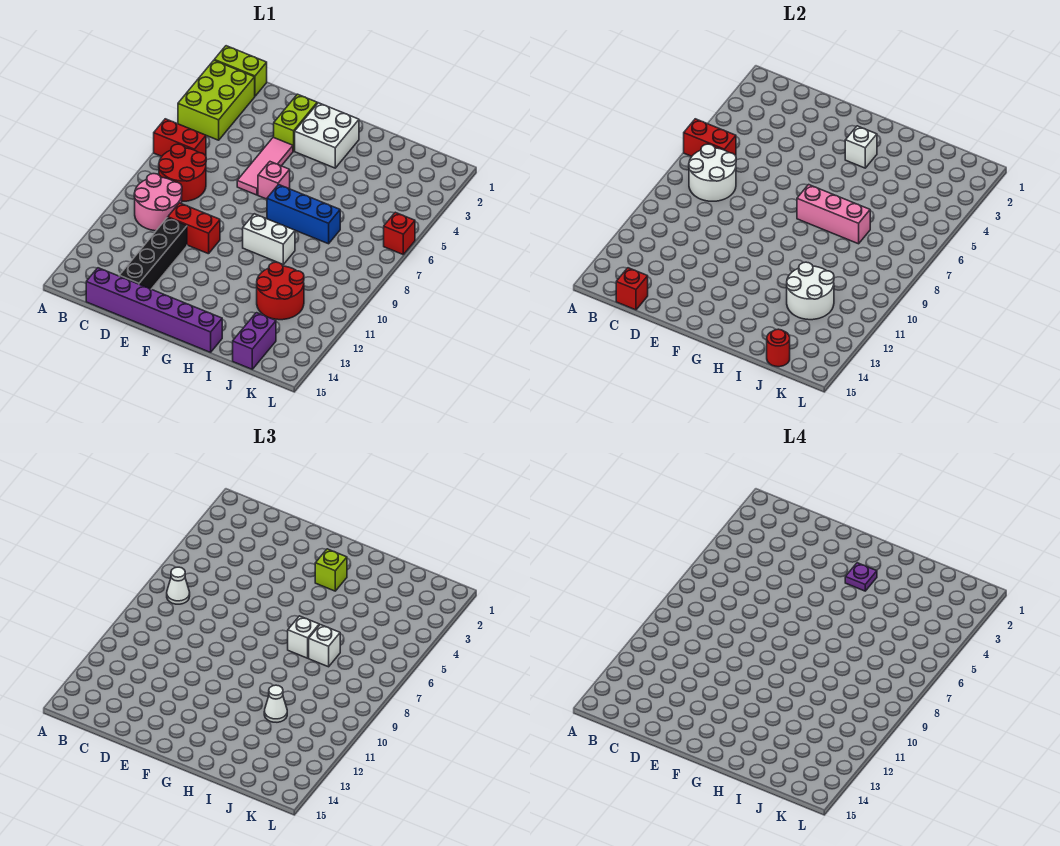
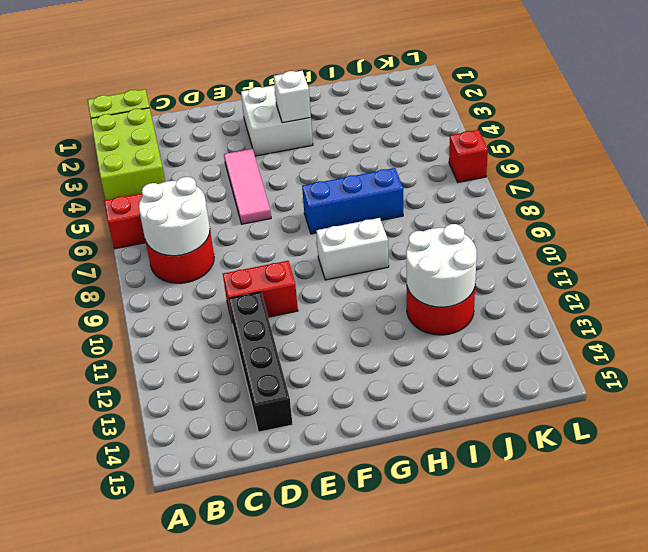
none -> pink round brick B9:C10 level 1
none -> purple brick C15:H15 level 1
none -> lime brick E2:E3 level 1
none -> pink brick F6 level 1

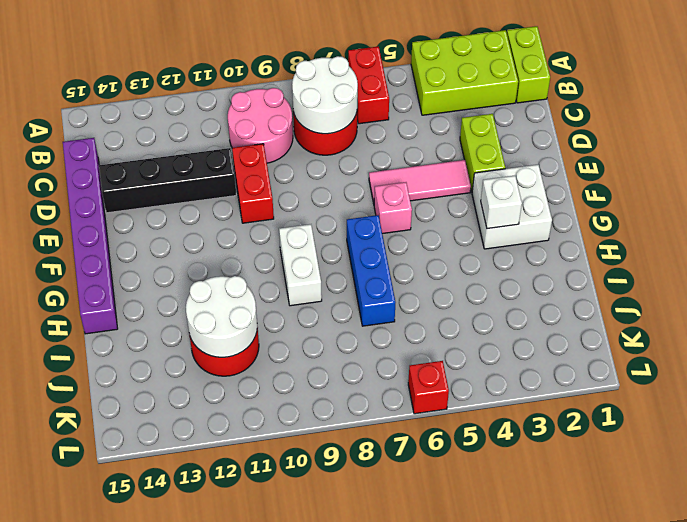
lime brick D3:E3 level 1 -> lime brick E2:E3 level 1
none -> purple brick J14:J15 level 1
none -> red brick A6:B6 level 2
none -> red brick C15 level 2
none -> pink brick G7:I7 level 2

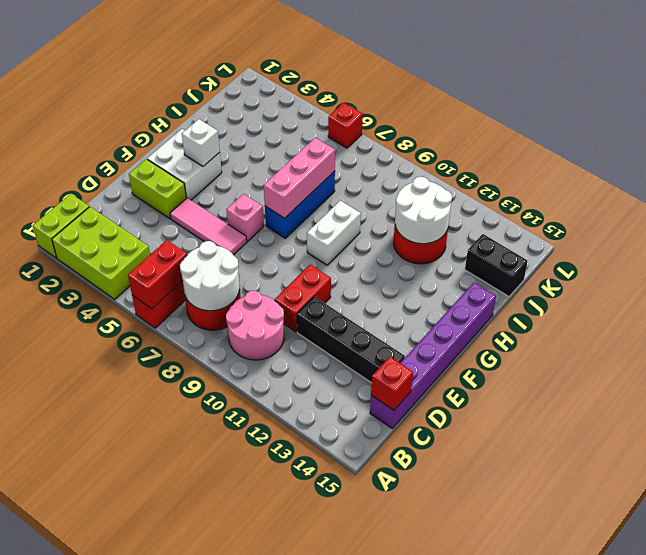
black brick J14:J15 level 1 -> purple brick J14:J15 level 1
none -> red round brick J15 level 2
none -> white cone B7 level 3
none -> lime brick G3 level 3
none -> white brick H7 level 3

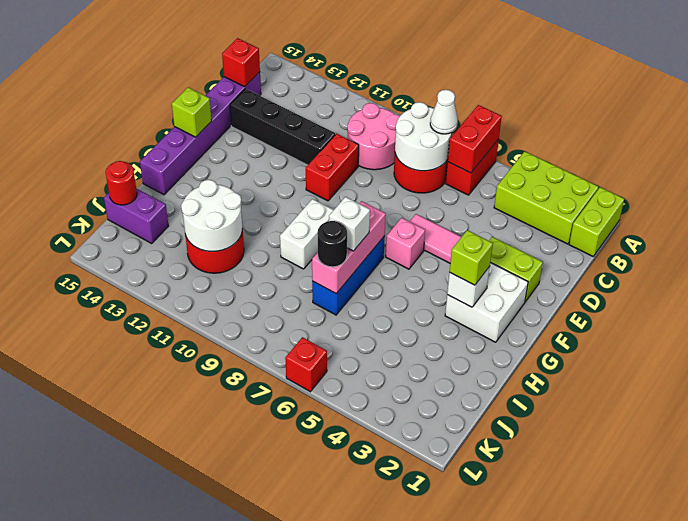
lime brick F15 level 2 -> none
black round brick I7 level 3 -> white brick I7 level 3
none -> white cone I11 level 3
none -> purple plate G3 level 4

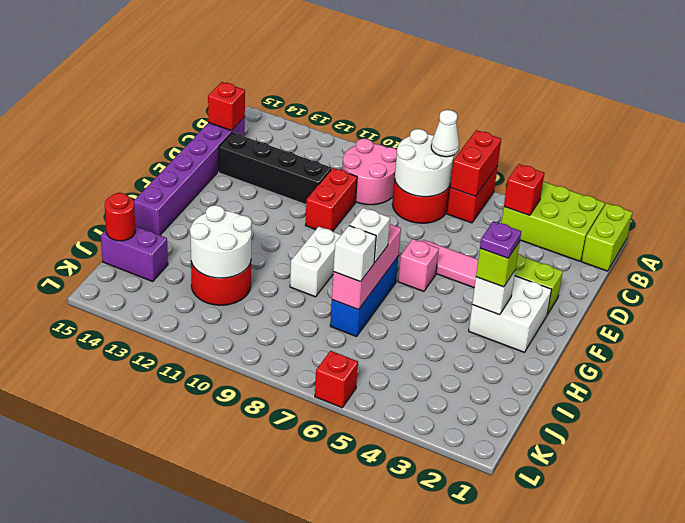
red brick B4 level 2 -> none
none -> white cone I11 level 3

